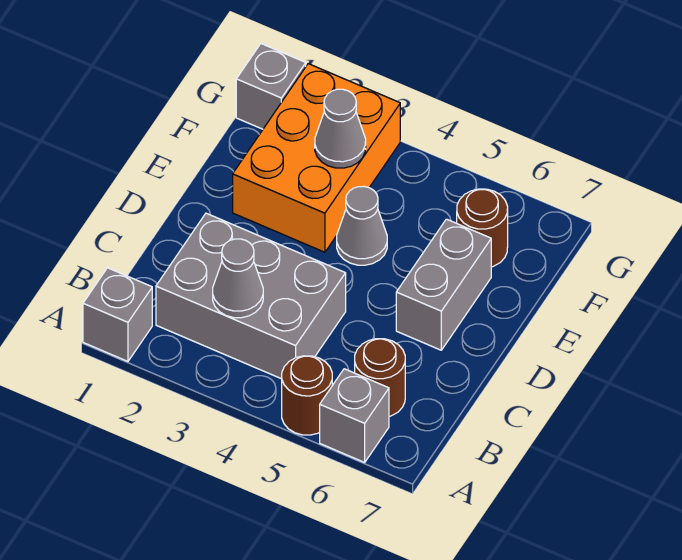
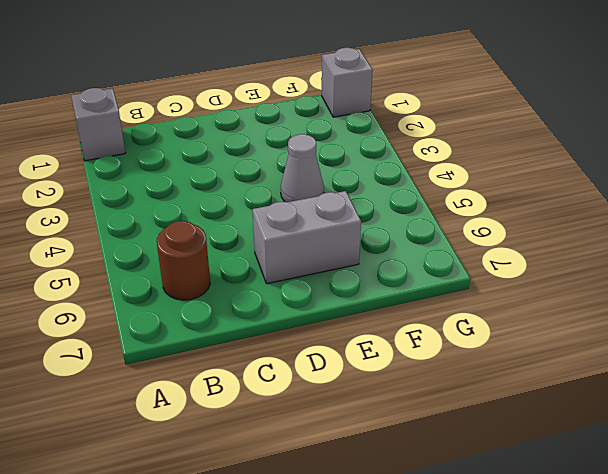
none -> brown round brick A5 level 1
none -> grey brick A6 level 1
none -> grey brick B2:C4 level 1

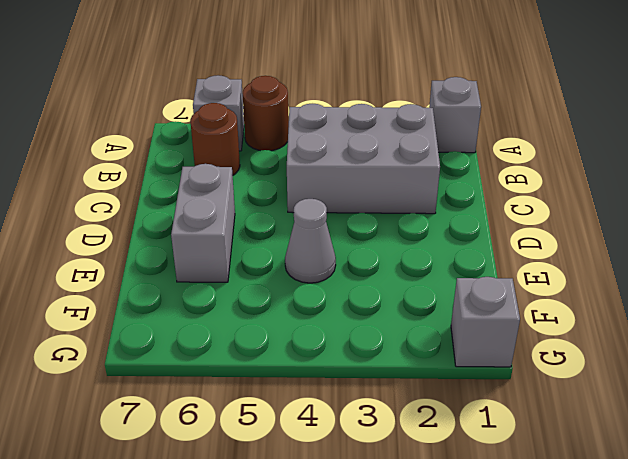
none -> orange brick E2:G3 level 1
none -> brown round brick F6 level 1
none -> grey cone B3 level 2

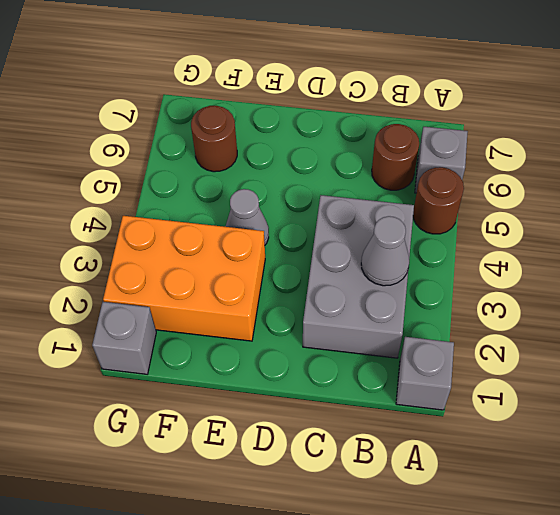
none -> grey brick D6:E6 level 1
none -> grey cone F3 level 2

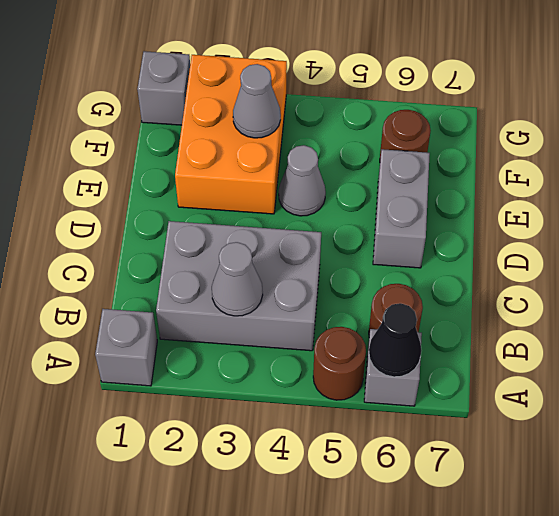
black cone A6 level 2 -> none

